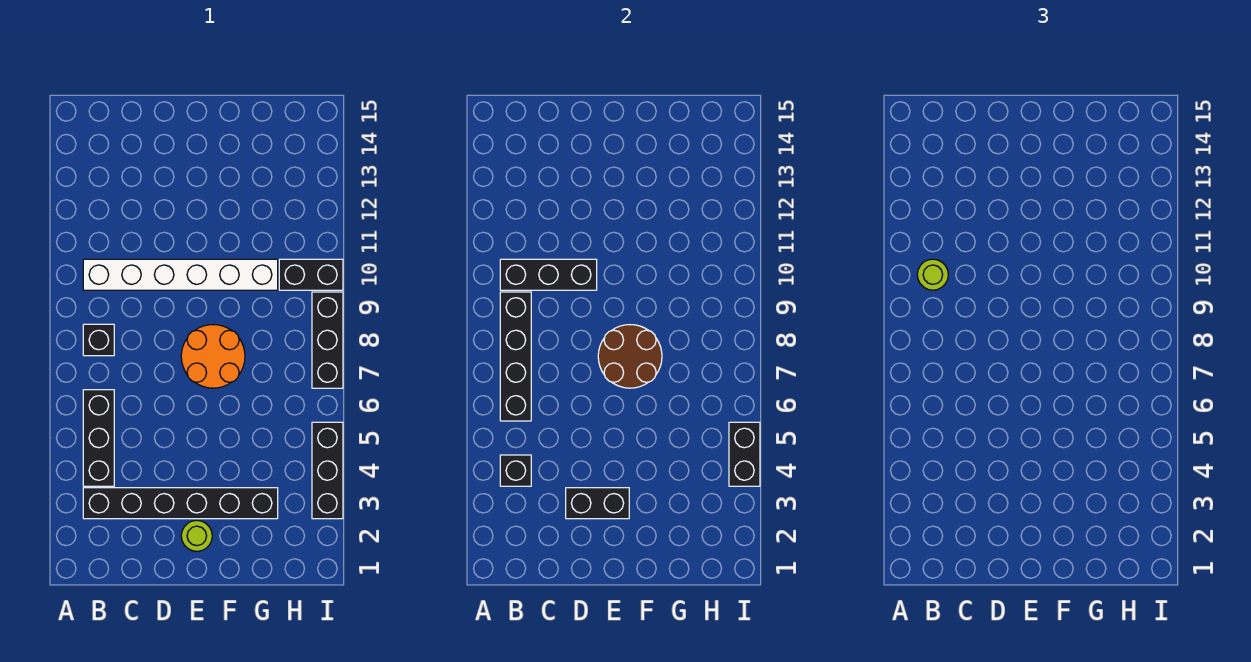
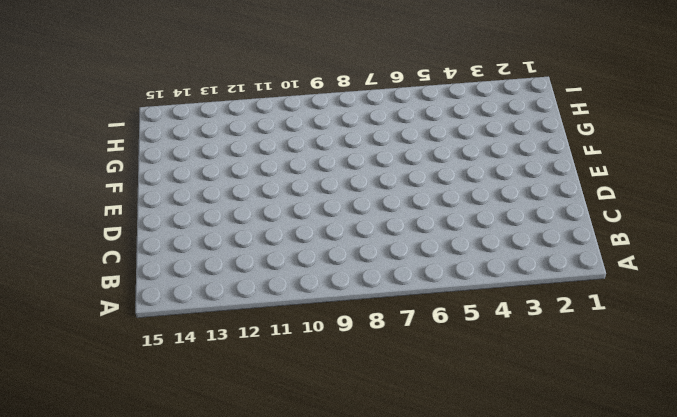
none -> black brick B3:G3 level 1
none -> black brick B4:B6 level 1
none -> black brick B8 level 1

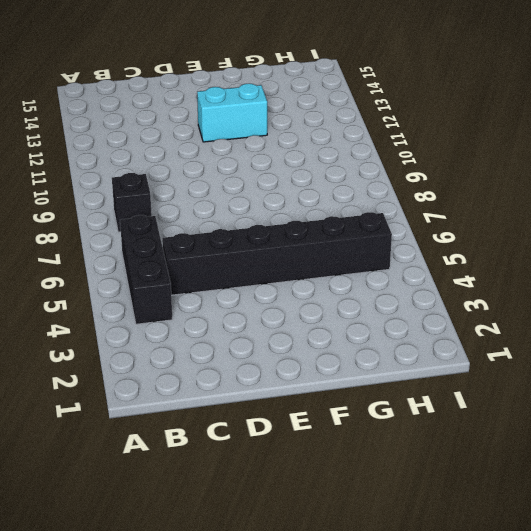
black brick C5:H5 level 1 -> black brick B3:G3 level 1
cyan brick E12:F12 level 1 -> none
none -> white brick B10:G10 level 1
none -> lime round brick E2 level 1
none -> orange round brick E7:F8 level 1

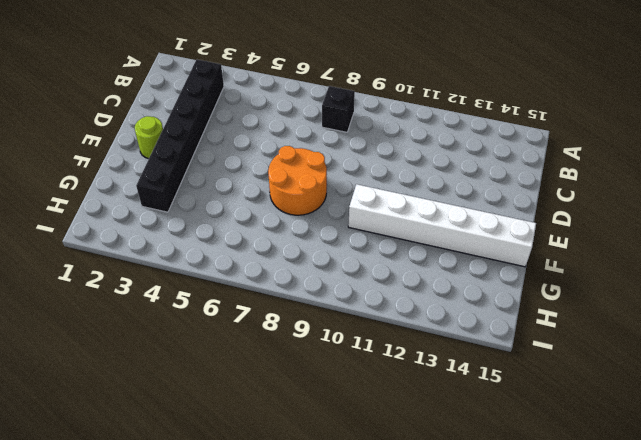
white brick F10:F15 level 1 -> white brick B10:G10 level 1
none -> black brick B4:B6 level 1
none -> black brick H10:I10 level 1
none -> black brick I3:I5 level 1

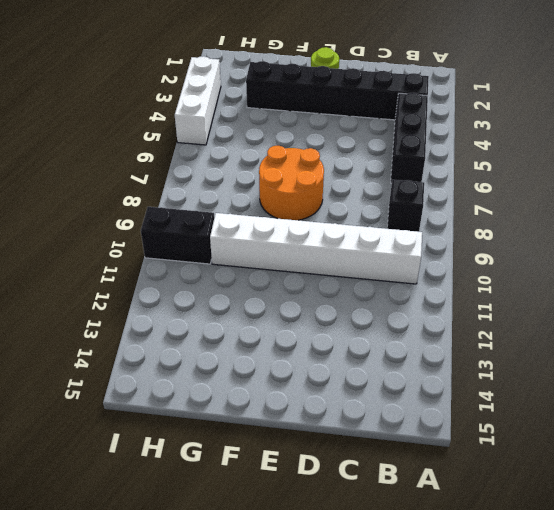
white brick I3:I5 level 1 -> black brick I3:I5 level 1
none -> black brick I7:I9 level 1
none -> black brick B4 level 2
none -> black brick B6:B9 level 2

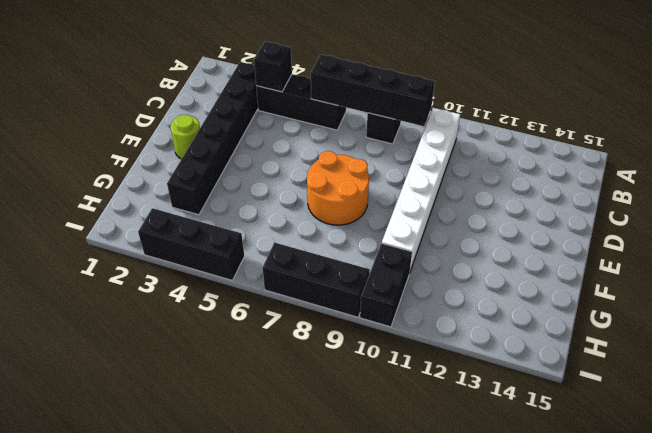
none -> black brick B10:D10 level 2
none -> black brick D3:E3 level 2
none -> brown round brick E7:F8 level 2

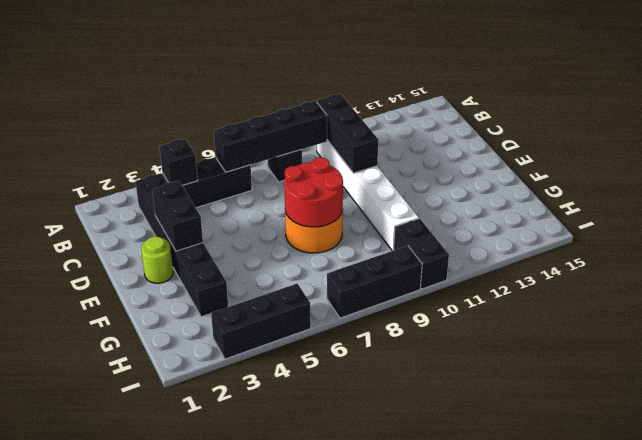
red round brick E7:F8 level 2 -> brown round brick E7:F8 level 2
none -> black brick I4:I5 level 2
none -> lime round brick B10 level 3

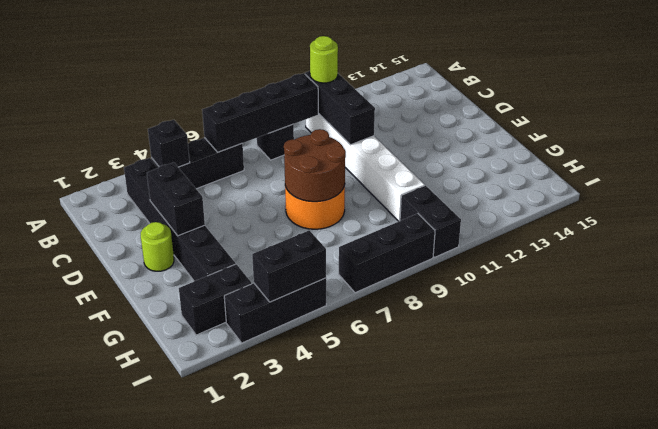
black brick H2:H3 level 1 -> none

